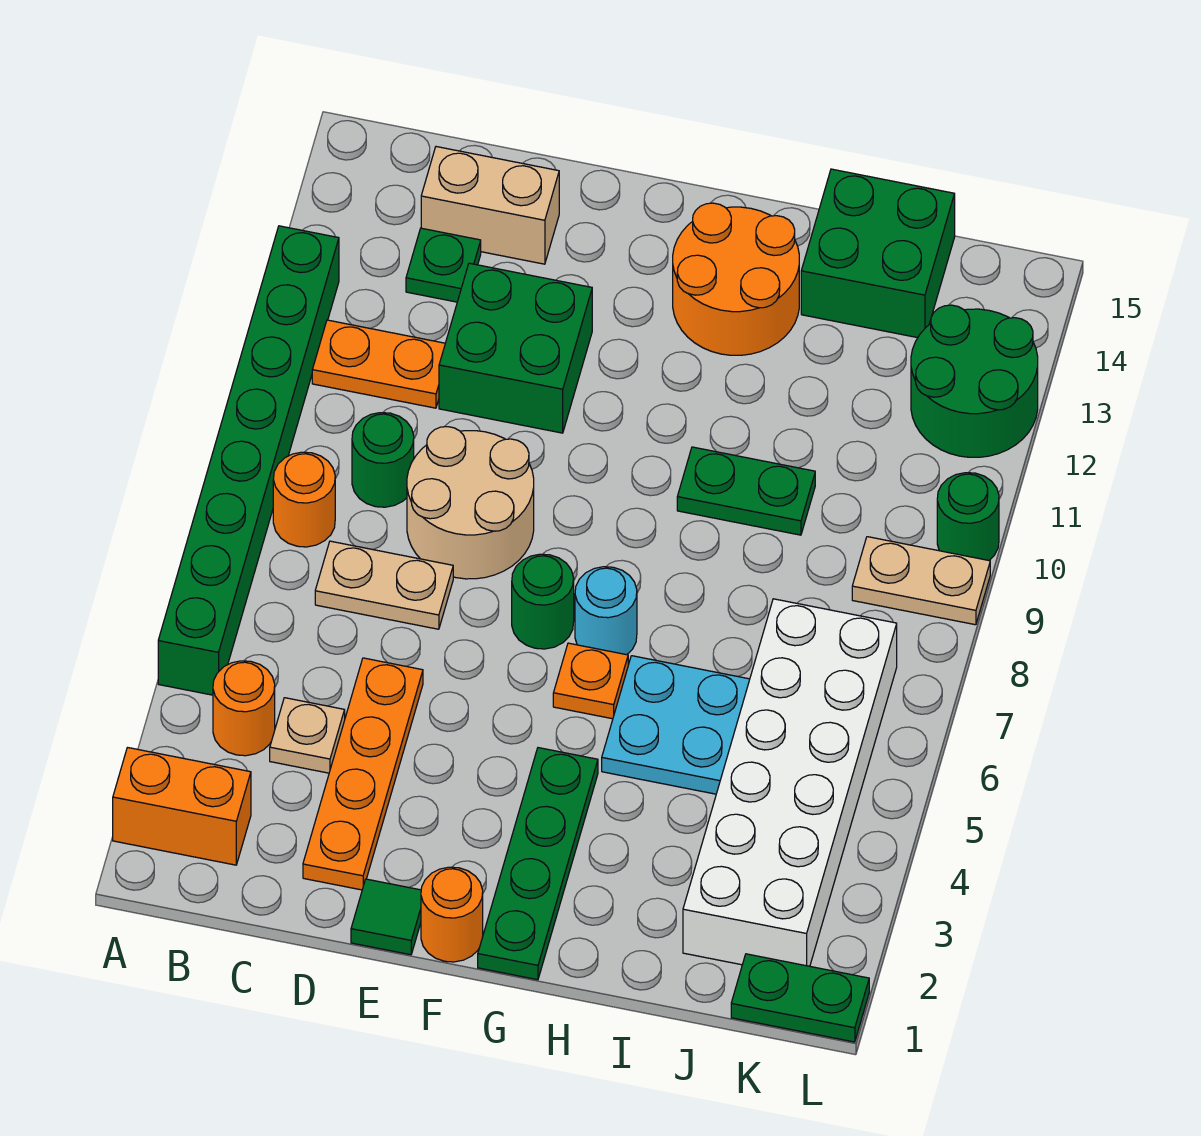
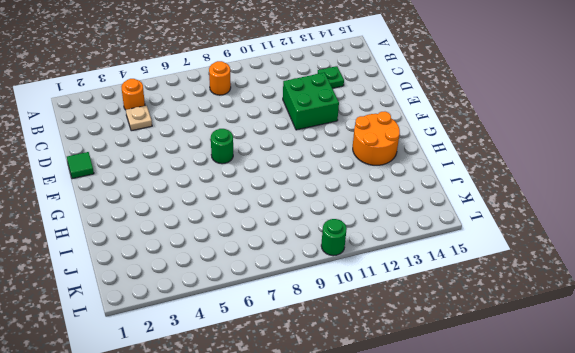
none -> orange brick A2:B2 level 1
none -> green brick A5:A12 level 1
none -> orange plate B11:C11 level 1

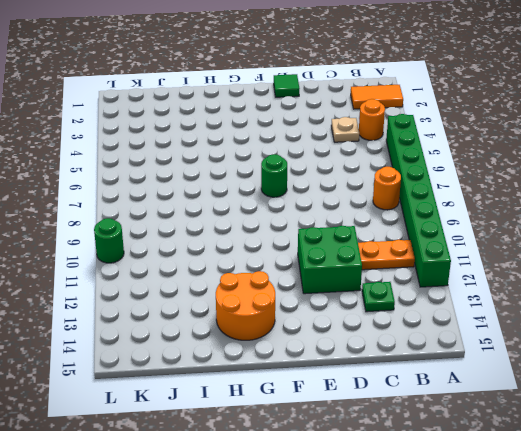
orange tile A2:B2 level 1 -> orange brick A2:B2 level 1
none -> tan plate C7:D7 level 1
none -> green round brick C9 level 1
none -> tan brick C14:D14 level 1

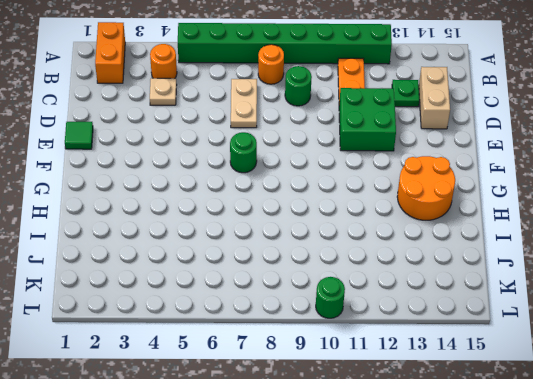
none -> orange plate D2:D5 level 1
none -> tan round brick D8:E9 level 1
none -> orange round brick F1 level 1

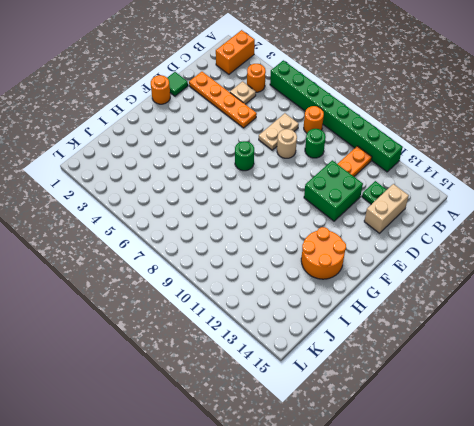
tan round brick D8 level 1 -> tan round brick D8:E9 level 1
none -> green plate G1:G4 level 1
none -> orange plate G6 level 1
none -> cyan round brick G7 level 1

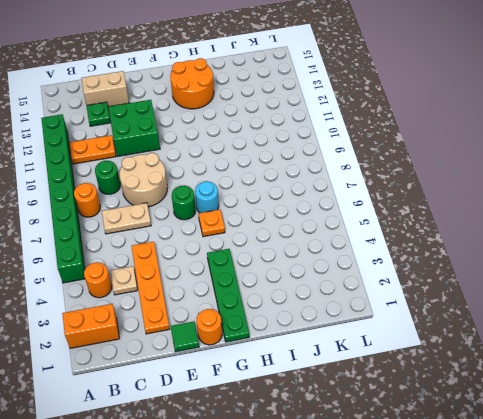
none -> cyan plate H5:I6 level 1
none -> green plate H10:I10 level 1
none -> green brick I14:J15 level 1

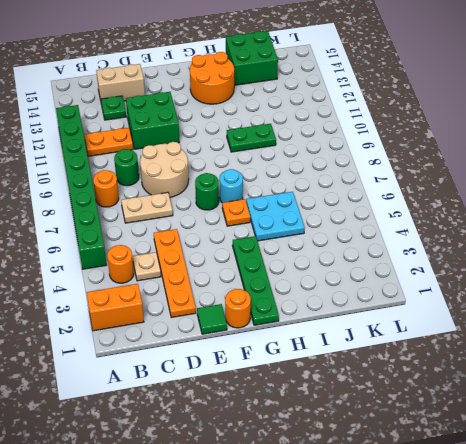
none -> white brick J2:K7 level 1
none -> green plate K1:L1 level 1
none -> tan plate K9:L9 level 1

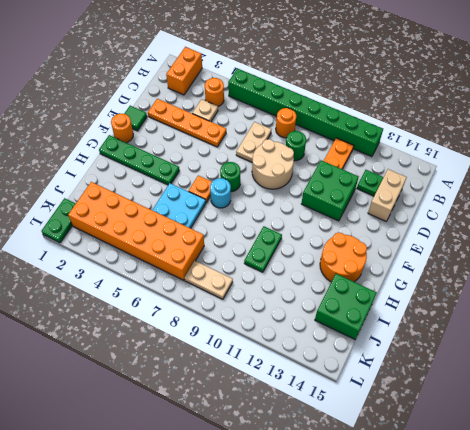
orange brick J2:K7 level 1 -> white brick J2:K7 level 1
tan plate K8:K9 level 1 -> tan plate K9:L9 level 1
none -> green round brick K12:L13 level 1
none -> green round brick L10 level 1

